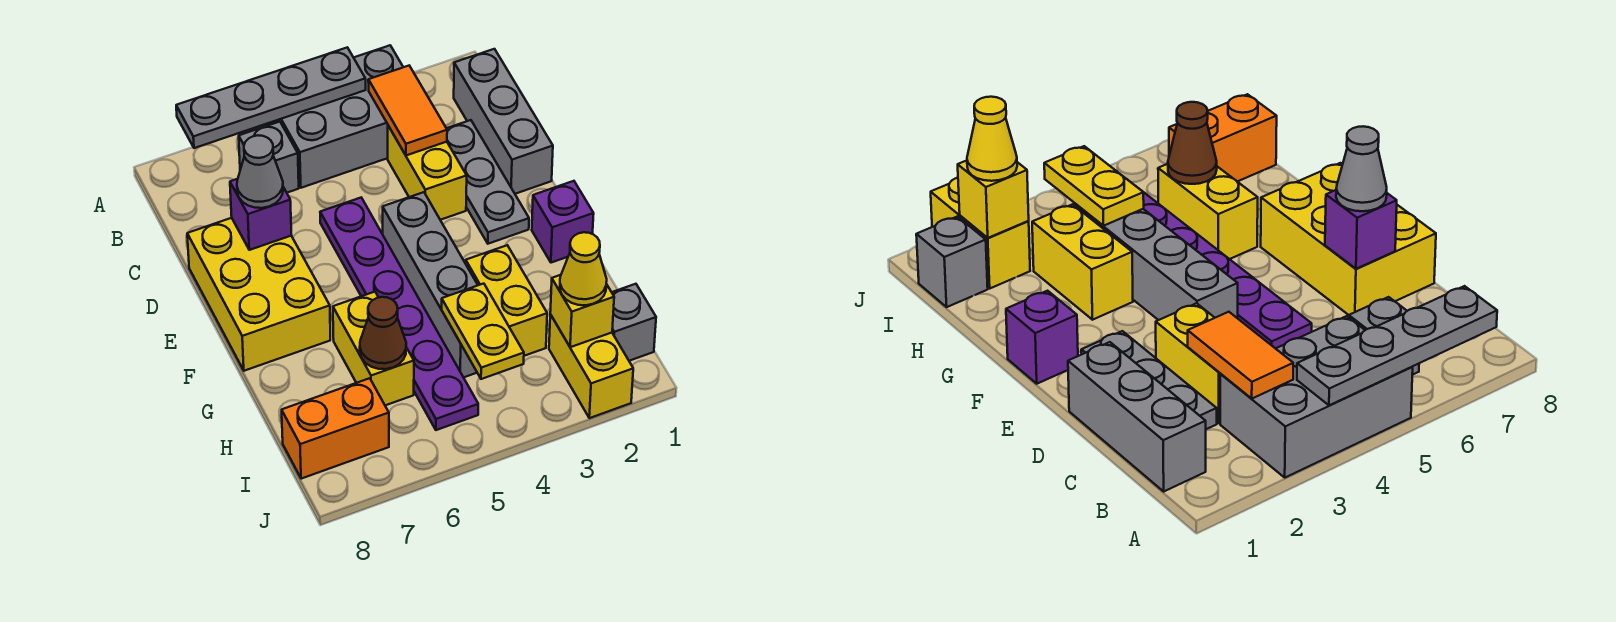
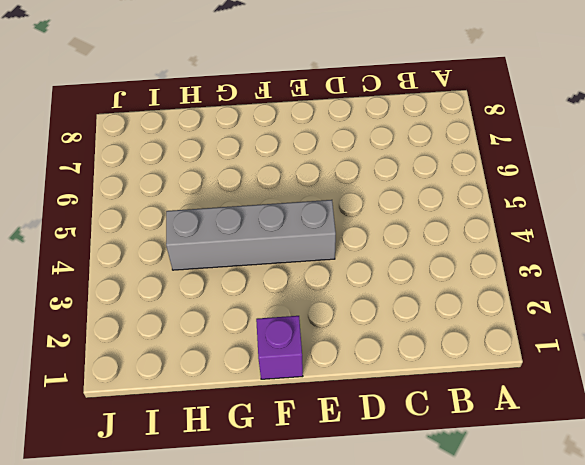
none -> grey brick A3:B5 level 1
none -> grey brick B1:D1 level 1
none -> grey brick B6 level 1

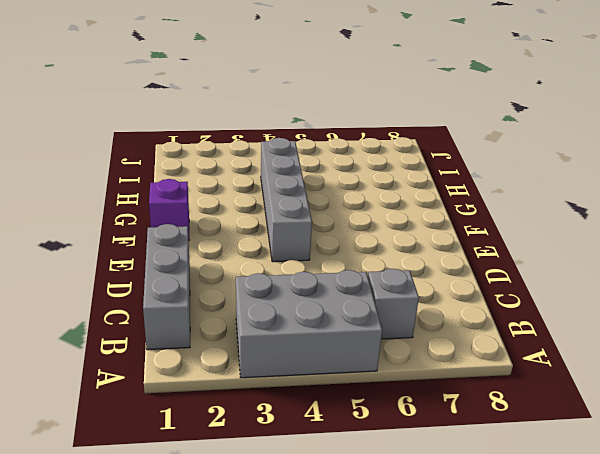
none -> grey plate C2:E2 level 1
none -> yellow brick C3:D3 level 1
none -> purple plate D5:I5 level 1

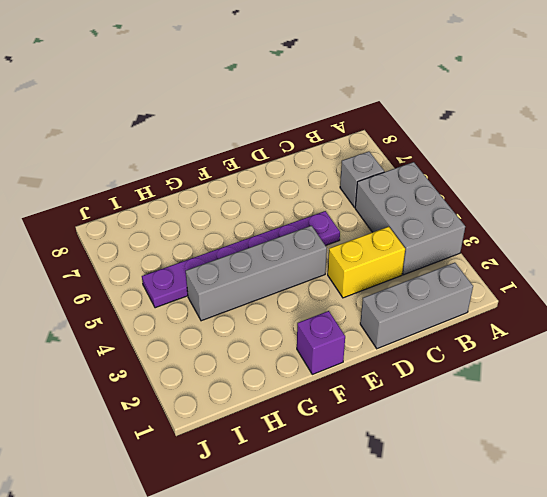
none -> grey plate C2:E2 level 1
none -> yellow brick D7:F8 level 1
none -> yellow brick G3:H3 level 1

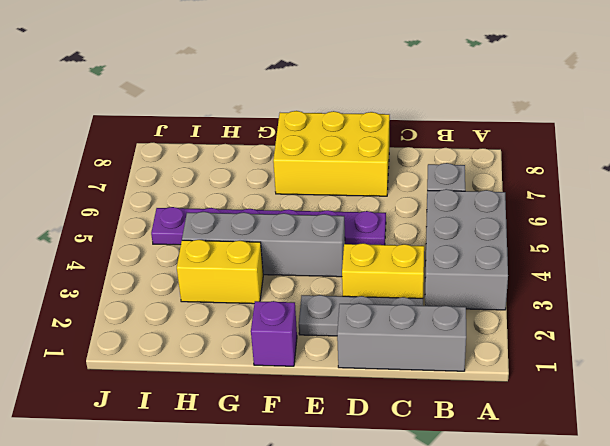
none -> yellow brick G6:H6 level 1
none -> grey brick I1 level 1
none -> yellow brick I2:J2 level 1

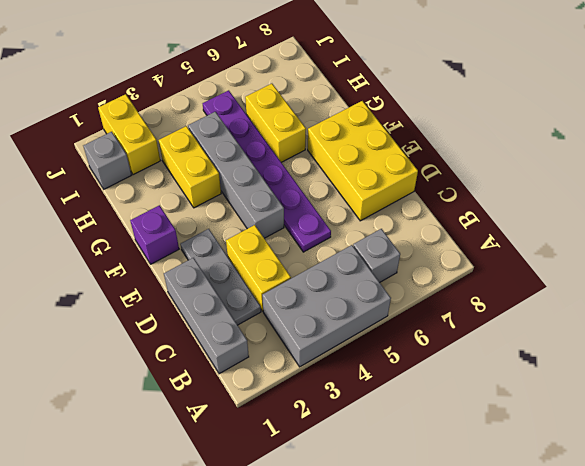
none -> orange brick I7:I8 level 1
none -> grey plate A4:A7 level 2
none -> orange tile B3:C3 level 2

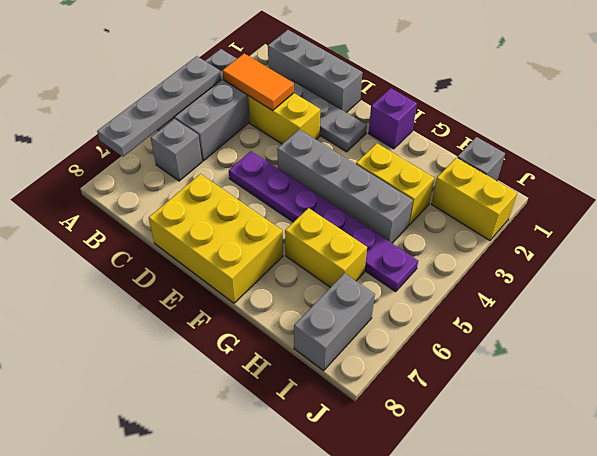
grey brick I7:I8 level 1 -> orange brick I7:I8 level 1
none -> purple brick D7 level 2
none -> yellow plate H4:I4 level 2
none -> brown cone H6 level 2

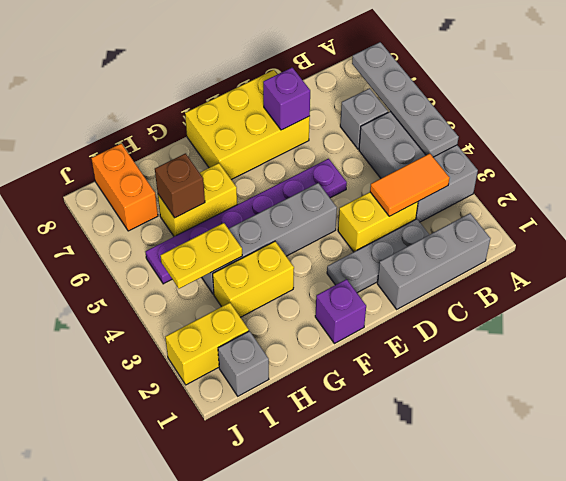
brown brick H6 level 2 -> brown cone H6 level 2
none -> yellow brick I2 level 2
none -> grey cone D7 level 3
none -> yellow cone I2 level 3

